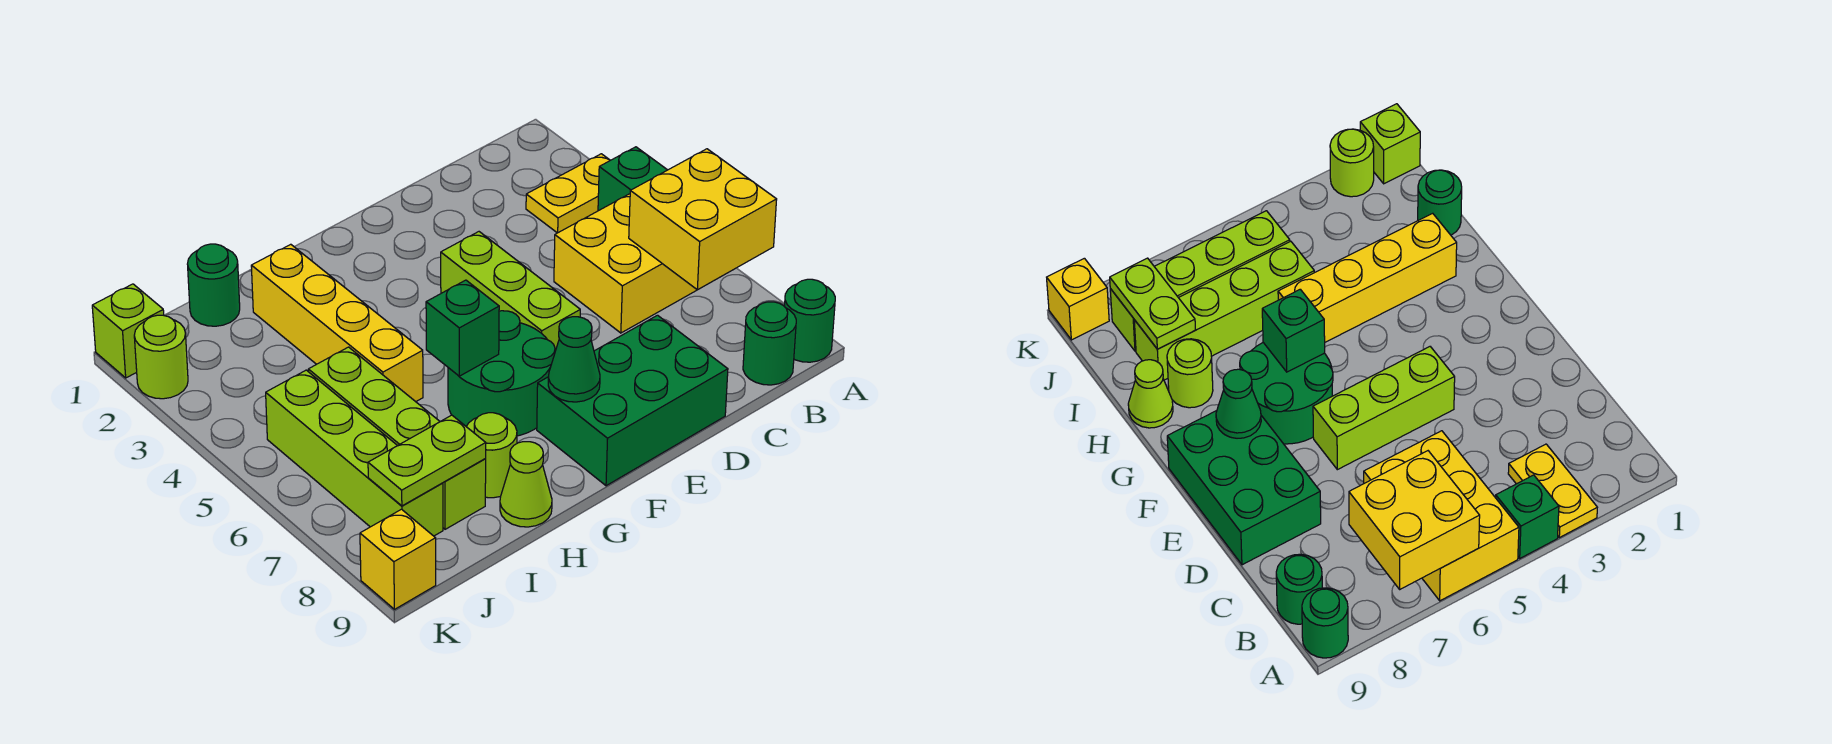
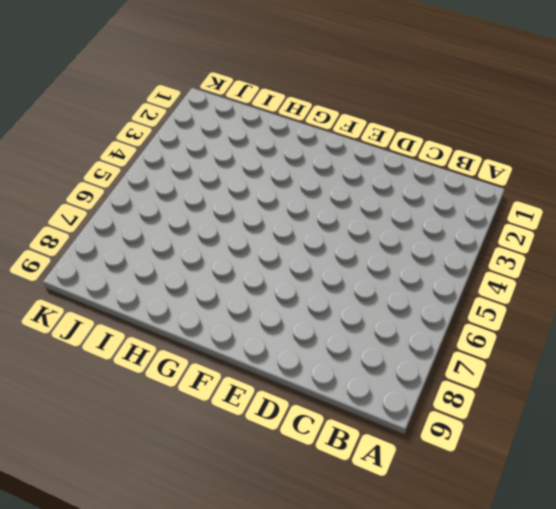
none -> yellow plate A3:B3 level 1
none -> green brick A4 level 1
none -> yellow brick A5:C6 level 1

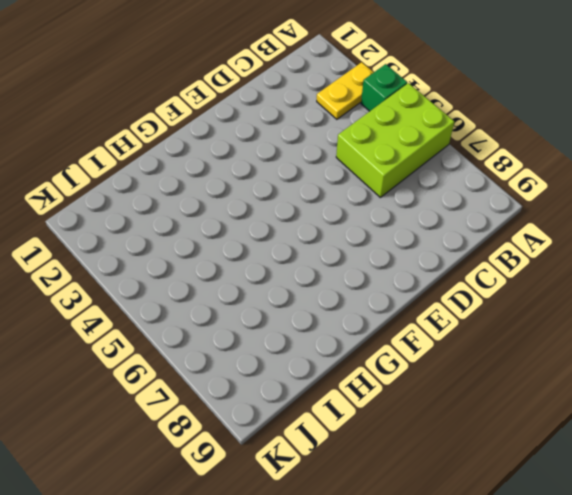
lime brick A5:C6 level 1 -> yellow brick A5:C6 level 1
none -> green round brick A9 level 1
none -> green round brick B9 level 1
none -> green brick D8:F9 level 1

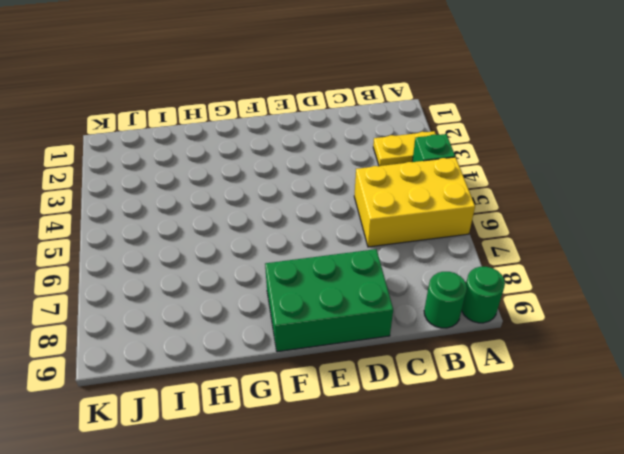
none -> lime brick E4:E6 level 1
none -> green round brick F6:G7 level 1
none -> yellow brick H2:H5 level 1

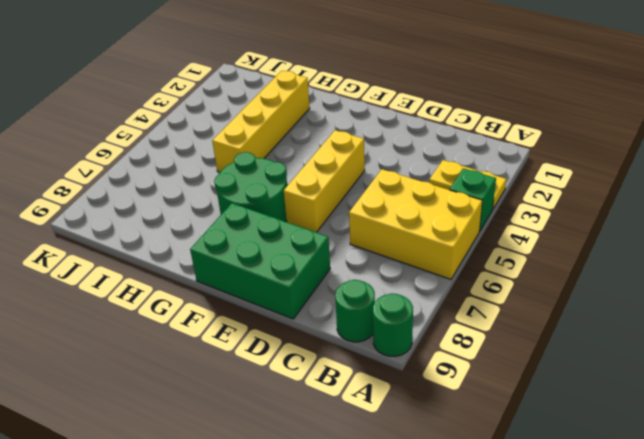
yellow brick E4:E6 level 1 -> lime brick E4:E6 level 1
none -> lime round brick H8 level 1
none -> lime cone H9 level 1
none -> green round brick I1 level 1

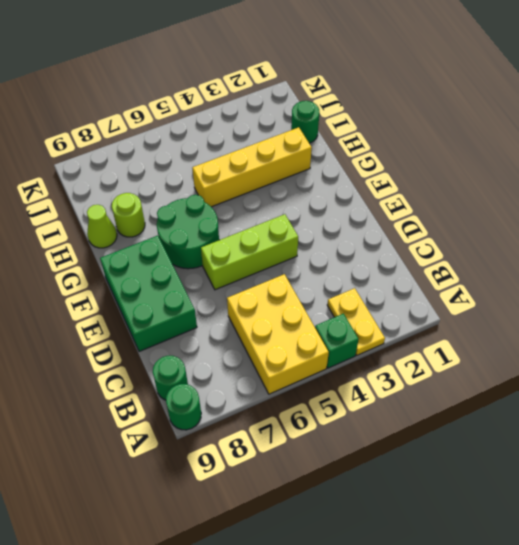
none -> lime brick I5:I8 level 1
none -> lime brick J5:J8 level 1
none -> lime brick K1 level 1

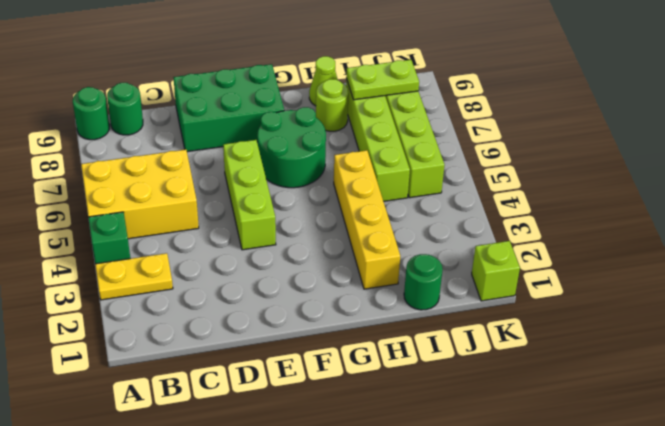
none -> lime round brick K2 level 1
none -> yellow brick K9 level 1
none -> yellow brick A6:B7 level 2

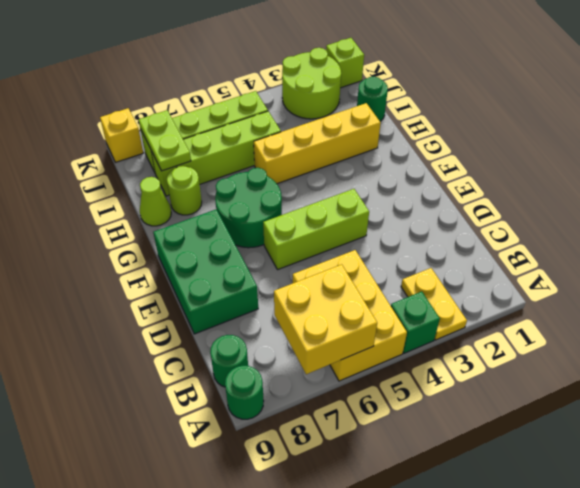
lime round brick J2:K3 level 1 -> lime round brick K2 level 1
none -> green cone F8 level 2
none -> green brick G6 level 2

